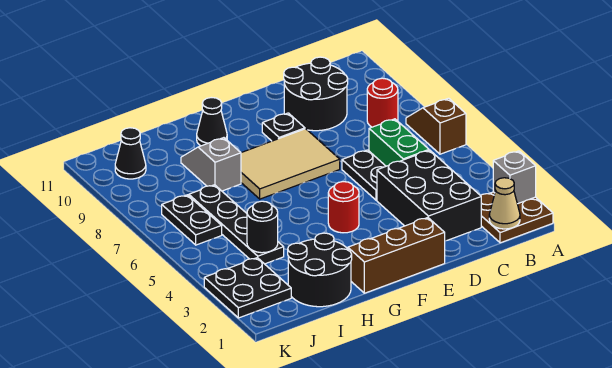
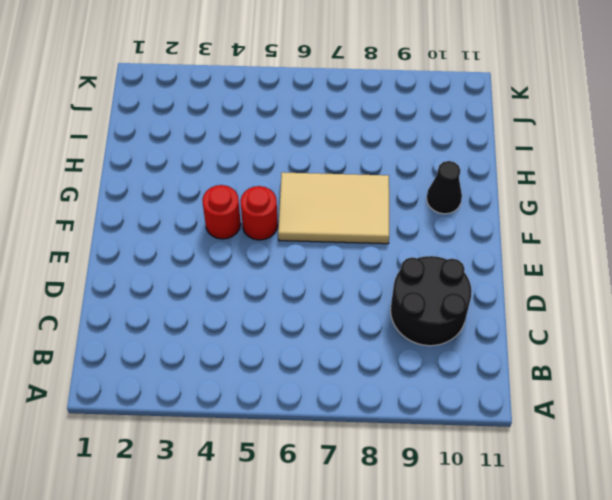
red round brick F5 level 1 -> red round brick B8 level 1
tan tile F6:G8 level 1 -> tan tile E7:G8 level 1
none -> brown plate A1:B2 level 1
none -> brown slope A6:A7 level 1 top 6
none -> black brick C2:D4 level 1

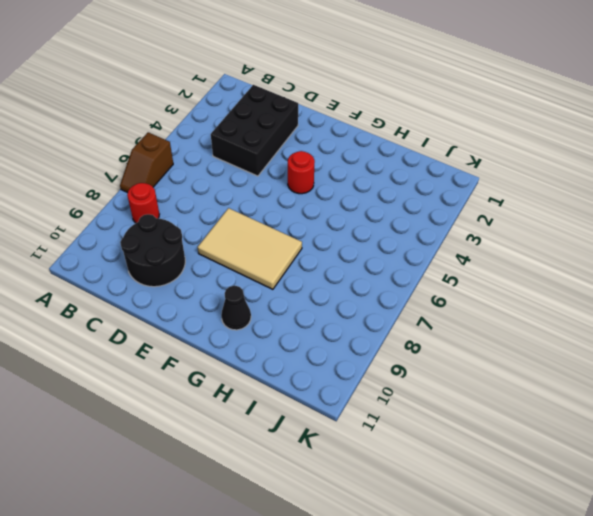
none -> brown plate A1:B2 level 1
none -> green brick C5:C6 level 1
none -> black plate D5:D6 level 1

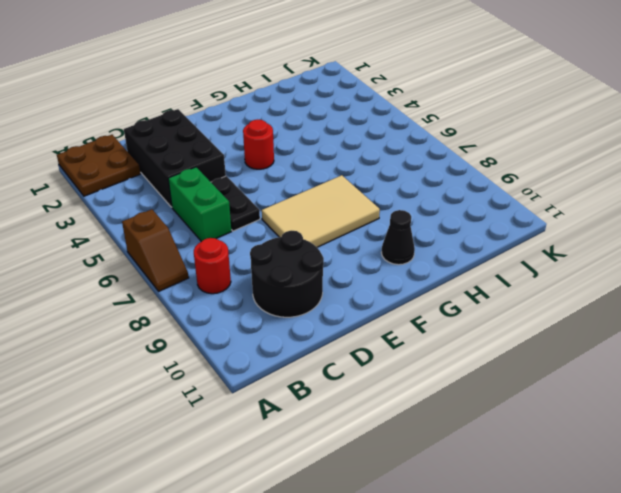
none -> brown brick E1:G1 level 1
none -> black plate E9 level 1
none -> black round brick H1:I2 level 1

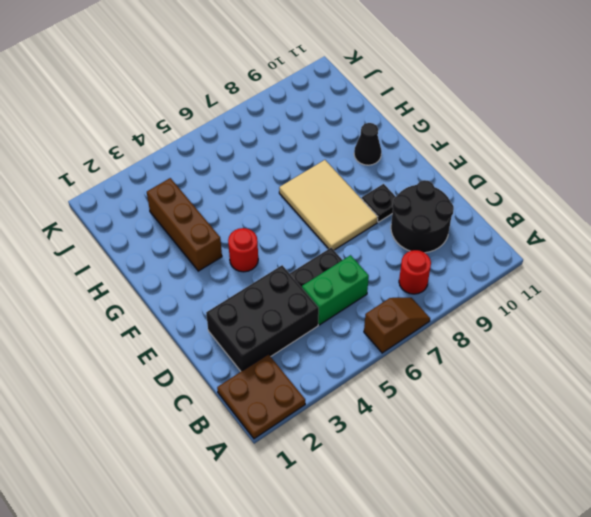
brown brick G3:I3 level 1 -> brown brick E1:G1 level 1
none -> black round brick H1:I2 level 1
none -> grey slope H8:H9 level 1 top 8
none -> black plate I4:I7 level 1

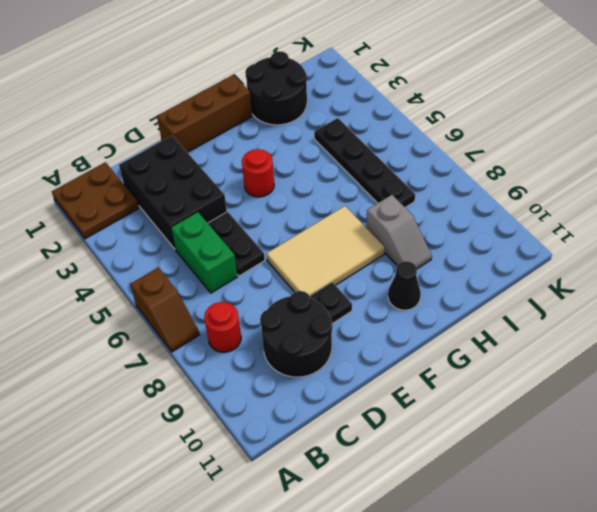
none -> black plate J2:K3 level 1
none -> black plate J6:J7 level 1
none -> black cone J10 level 1

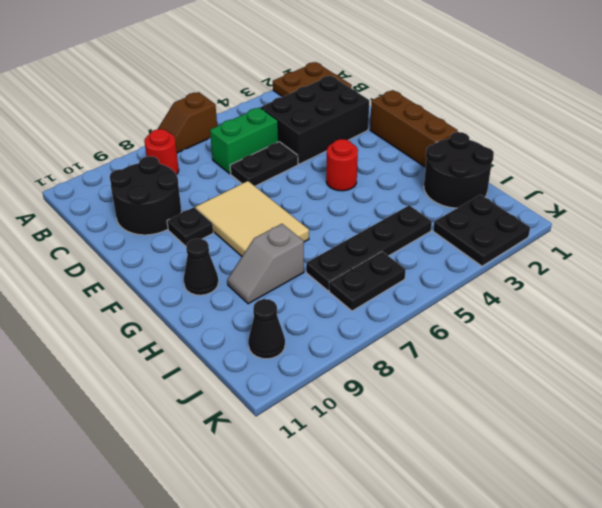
none -> grey brick A2 level 2
none -> tan cone B1 level 2
none -> black round brick I4 level 2

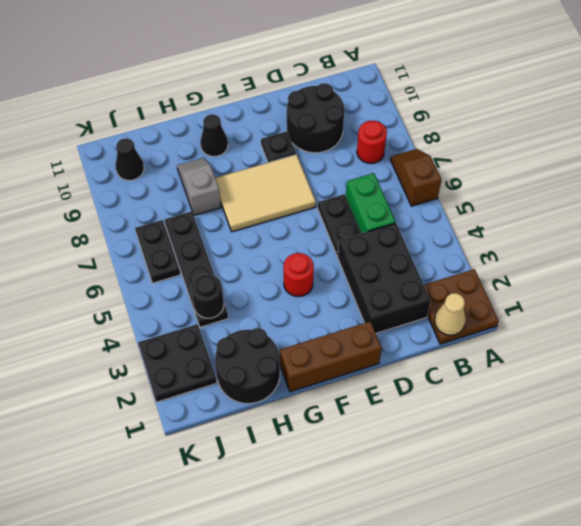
none -> grey brick A2 level 2

